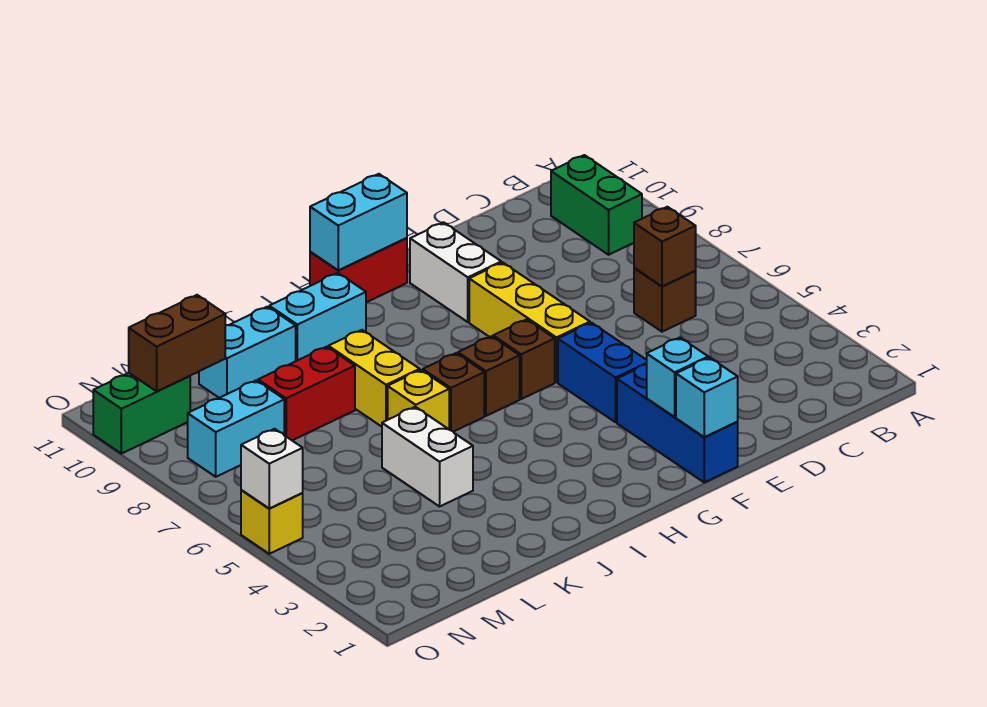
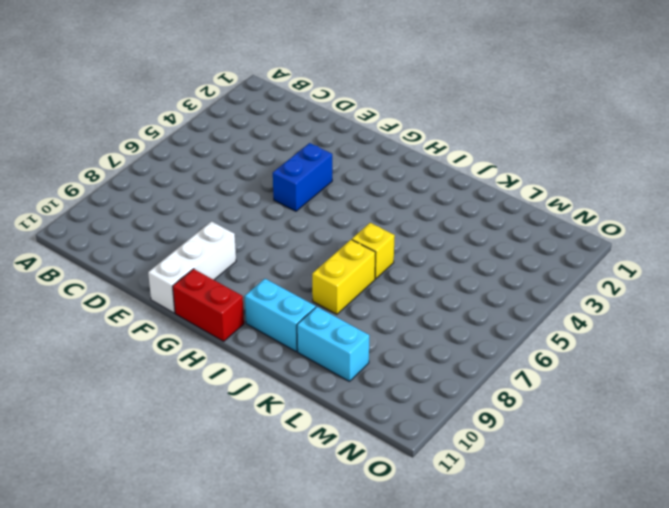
white brick F9:F11 level 1 -> white brick F9:F10 level 1
none -> green brick B9:B10 level 1
none -> brown brick C6 level 1
none -> blue brick F1:F3 level 1

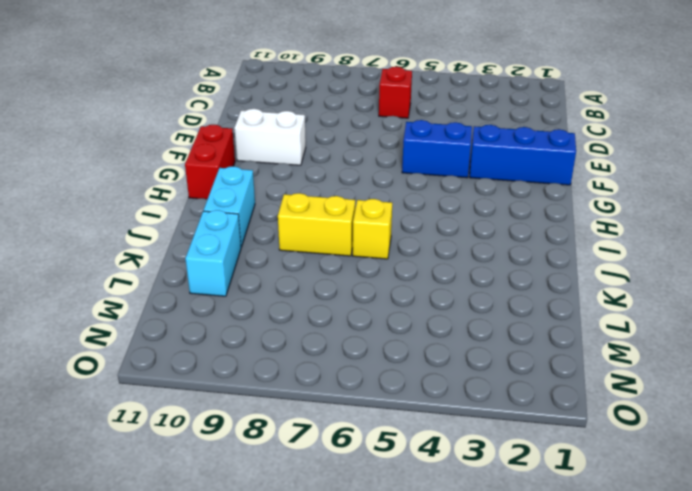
red brick C6 level 1 -> brown brick C6 level 1
none -> green brick B9:B10 level 1
none -> yellow brick F6:F8 level 1
none -> brown brick G6 level 1

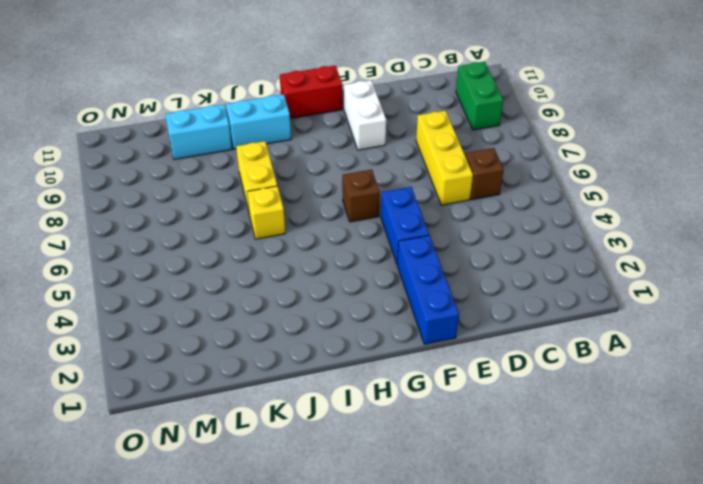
yellow brick D6:D8 level 1 -> yellow brick F6:F8 level 1
none -> brown brick H6 level 1
none -> brown brick I6 level 1
none -> white brick K4:K5 level 1

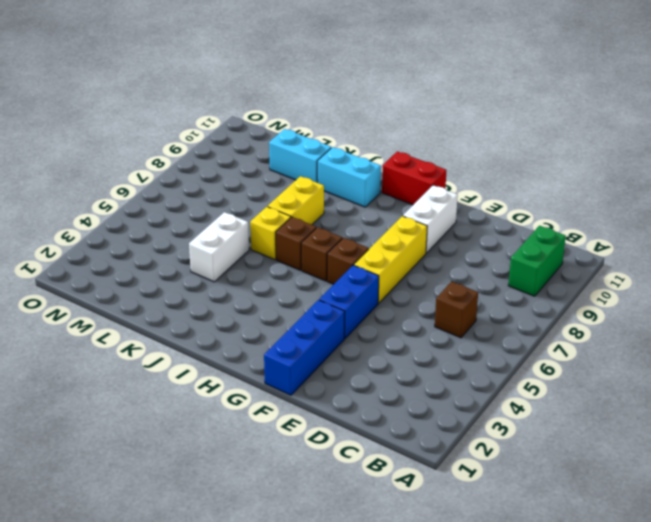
none -> red brick K8:L8 level 1
none -> cyan brick M8:N8 level 1
none -> green brick N10:O10 level 1

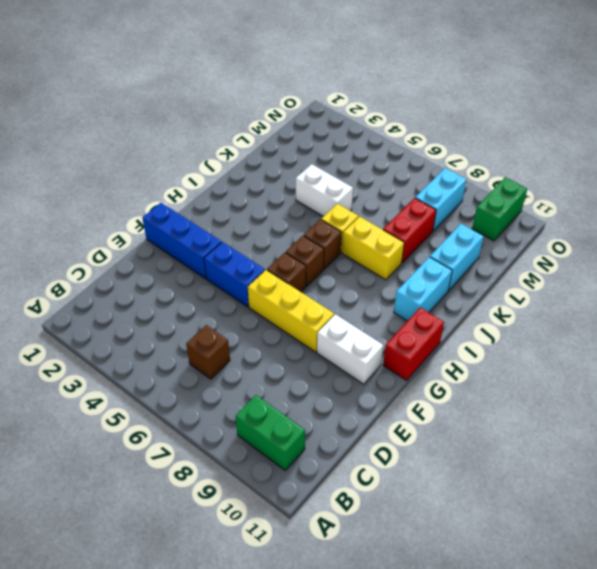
none -> yellow brick O5 level 1
none -> brown brick C6 level 2
none -> cyan brick F1 level 2

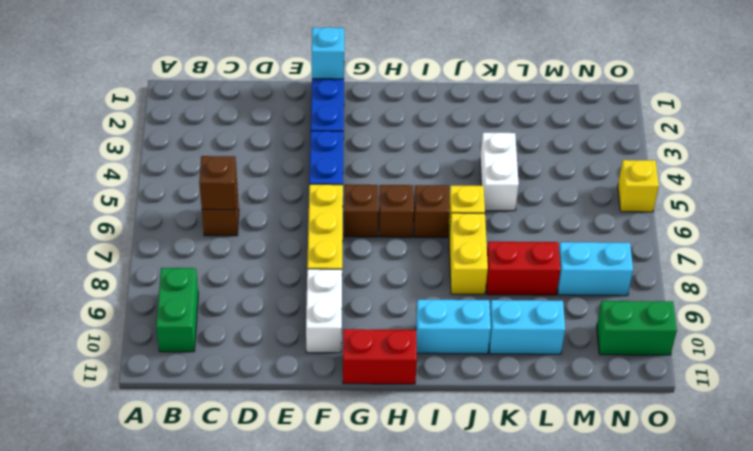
none -> cyan brick F2 level 2
none -> cyan brick G11:H11 level 2
none -> brown brick M10:N10 level 2

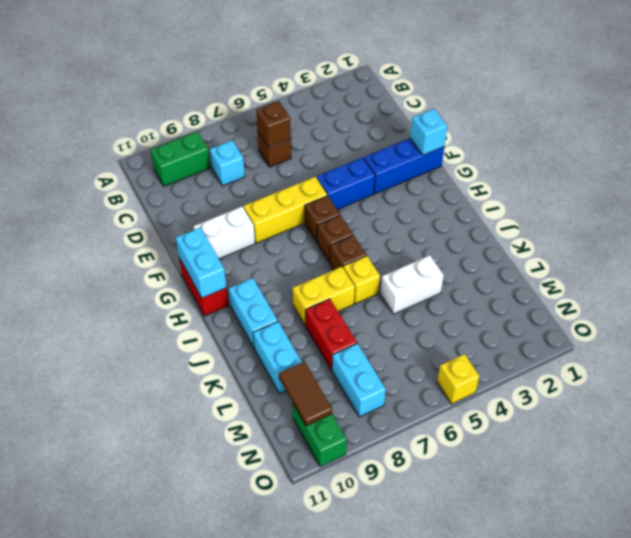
cyan brick C8 level 1 -> cyan brick F2 level 2
brown tile M10:N10 level 2 -> brown brick M10:N10 level 2
none -> white brick O5 level 2

